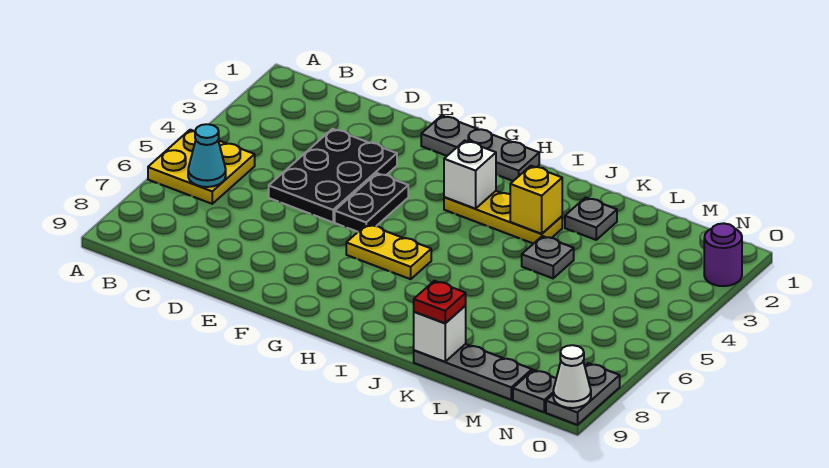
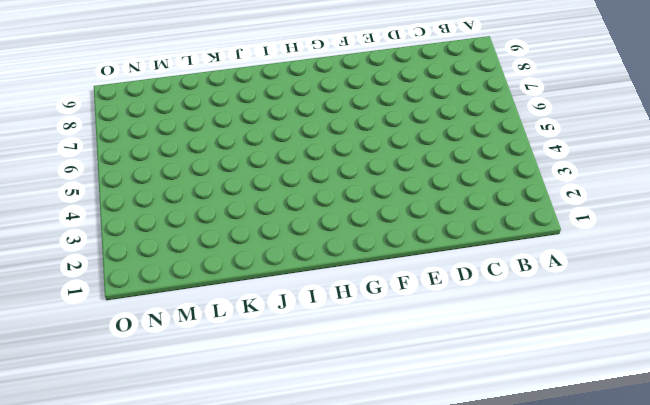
none -> yellow plate A5:B6 level 1
none -> black plate D3:E5 level 1
none -> grey plate F1:H1 level 1

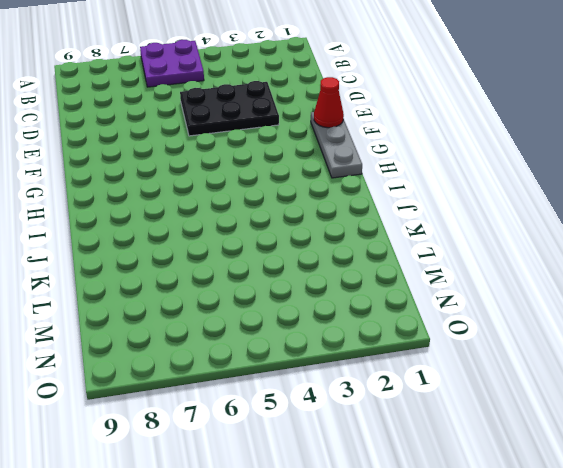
purple plate A5:B6 level 1 -> yellow plate A5:B6 level 1
red cone F1 level 2 -> none
none -> black plate F4:F5 level 1
none -> yellow plate G6:H6 level 1
none -> yellow plate H3:J3 level 1

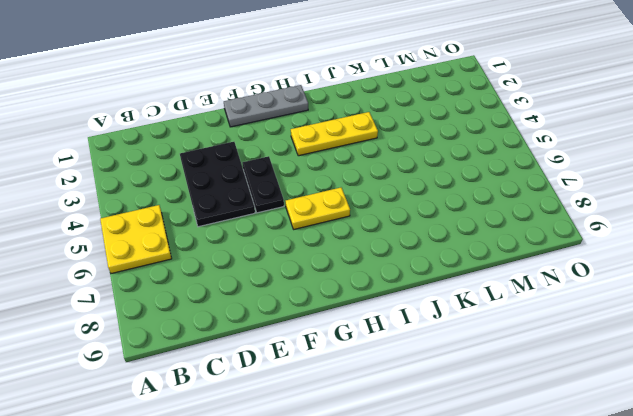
none -> grey plate K2 level 1
none -> grey plate K4 level 1
none -> grey plate K9:M9 level 1

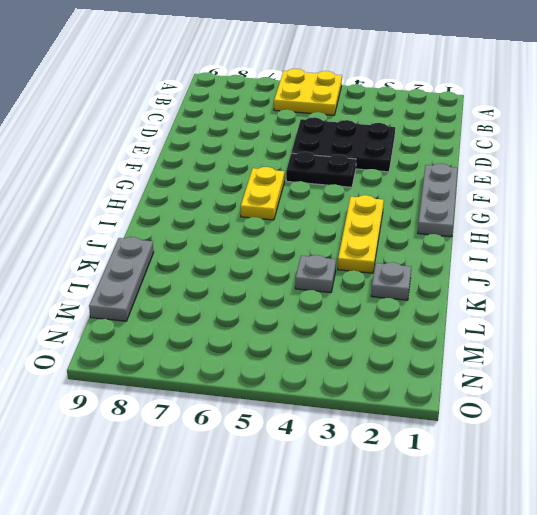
none -> grey plate N9 level 1
none -> purple round brick O2 level 1
none -> grey plate O8:O9 level 1

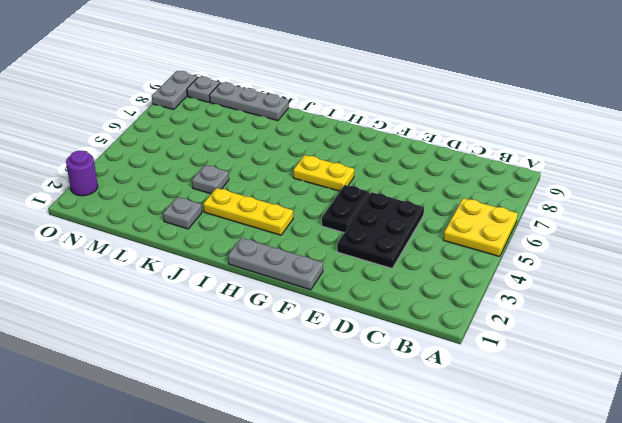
none -> cyan cone B6 level 2
none -> white brick H3 level 2
none -> yellow brick J3 level 2

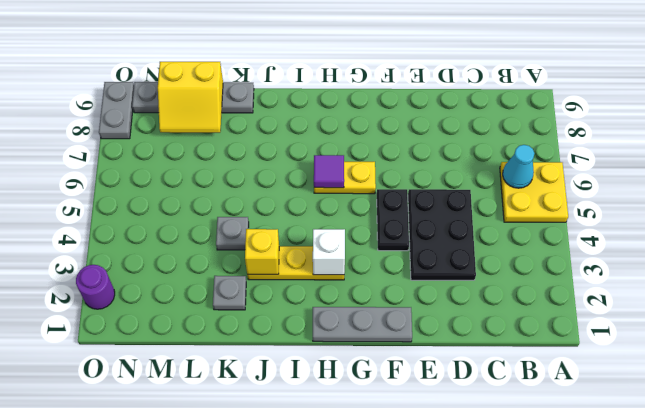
purple tile H6 level 2 -> none
yellow slope L8:M9 level 2 top 9 -> none
none -> white brick K9 level 2
none -> white cone O9 level 2
none -> red plate K9 level 3

